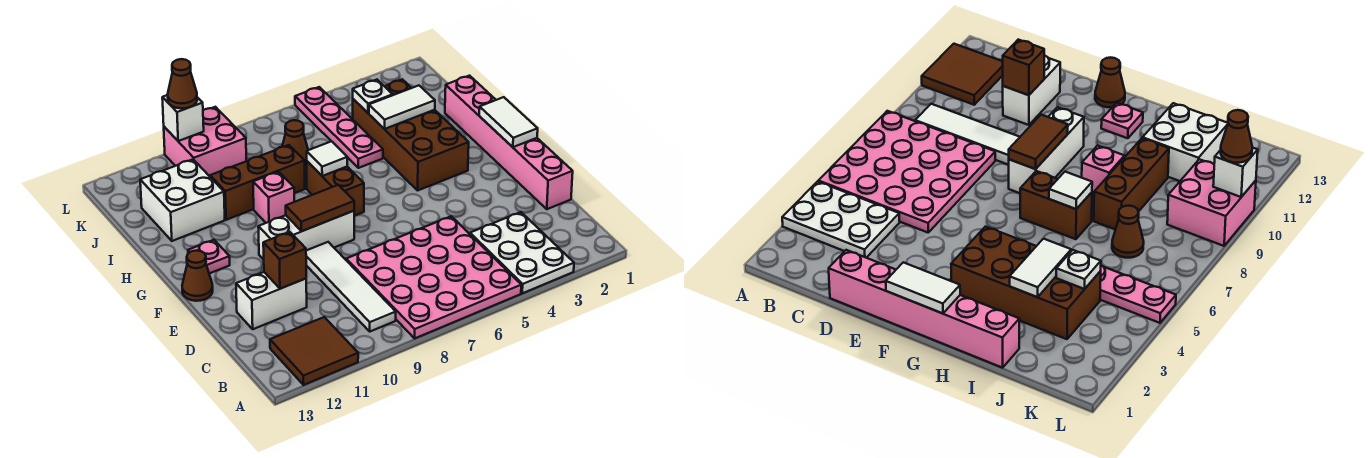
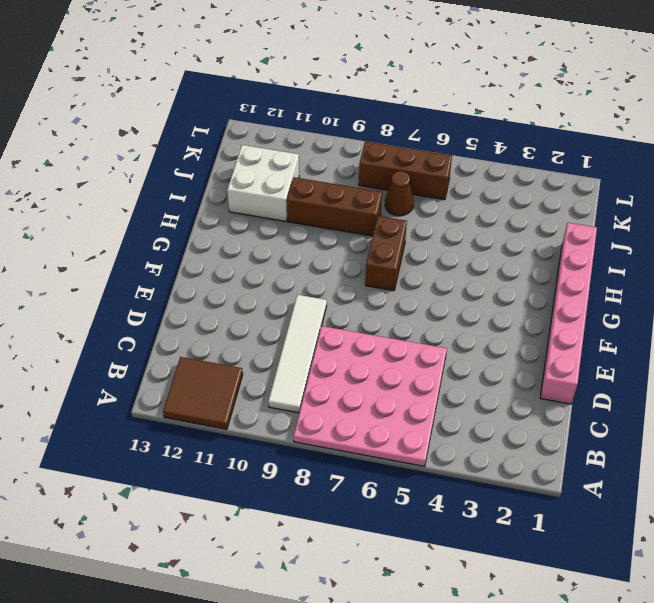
brown brick K6:K8 level 1 -> none
none -> white plate A3:C4 level 1
none -> white brick D11:D12 level 1
none -> white brick F8:F10 level 1

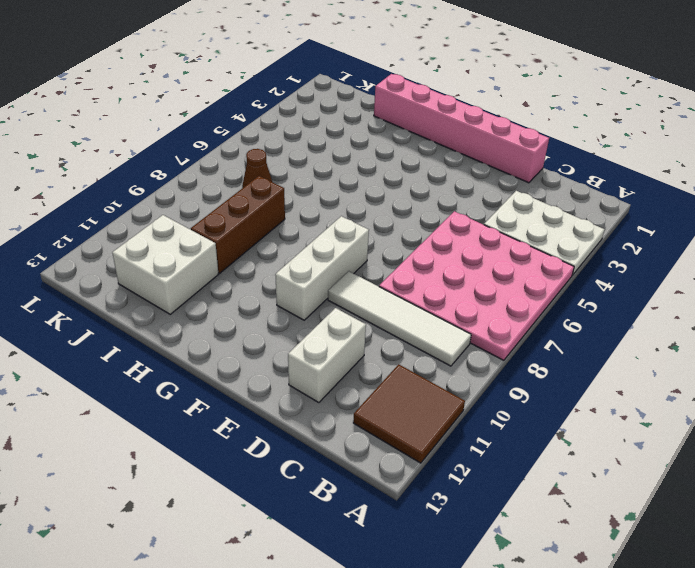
none -> brown cone F13 level 1
none -> brown brick G3:J4 level 1
none -> brown brick G7:H7 level 1

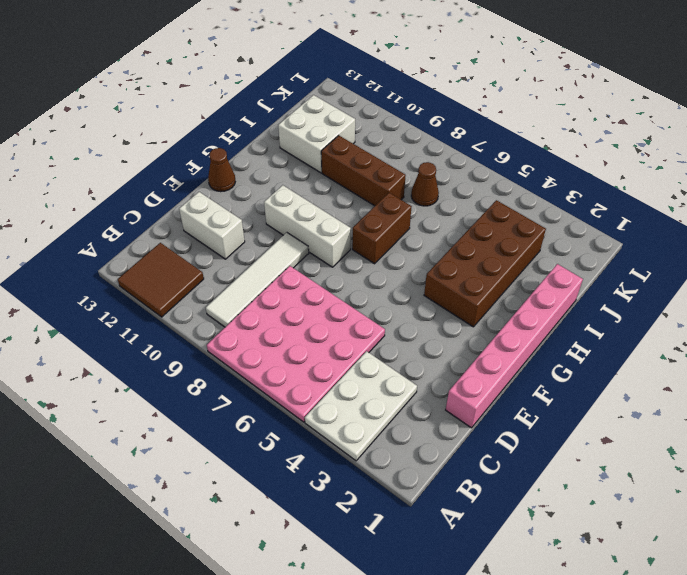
none -> pink plate G12 level 1
none -> pink brick H9 level 1
none -> pink plate I5:L5 level 1

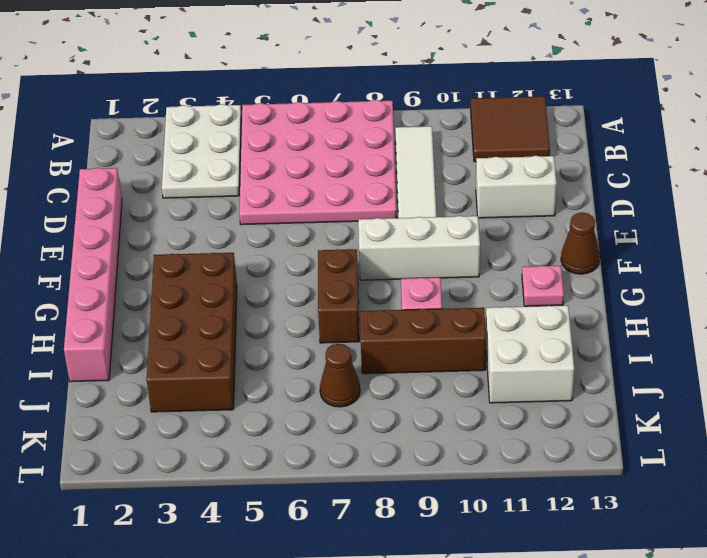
none -> pink plate I5:L5 level 1
none -> pink brick K9:L10 level 1
none -> brown brick D11 level 2

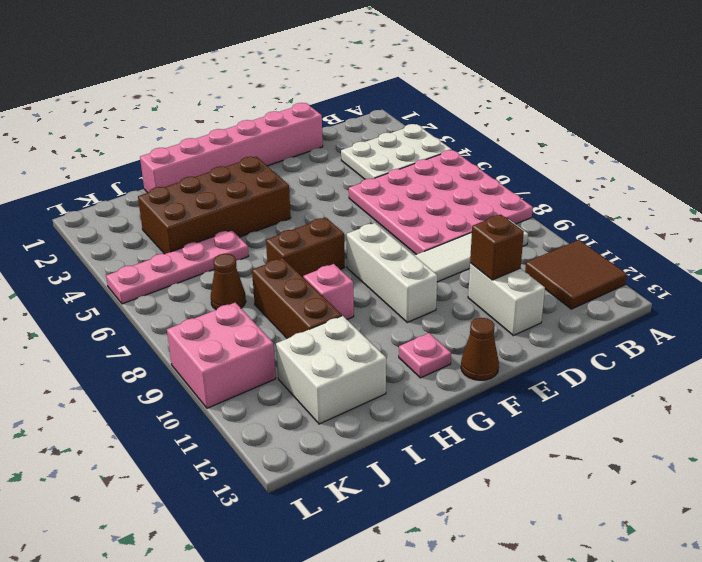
none -> white tile F1:G1 level 2
none -> brown tile F8:F9 level 2
none -> white tile H7 level 2

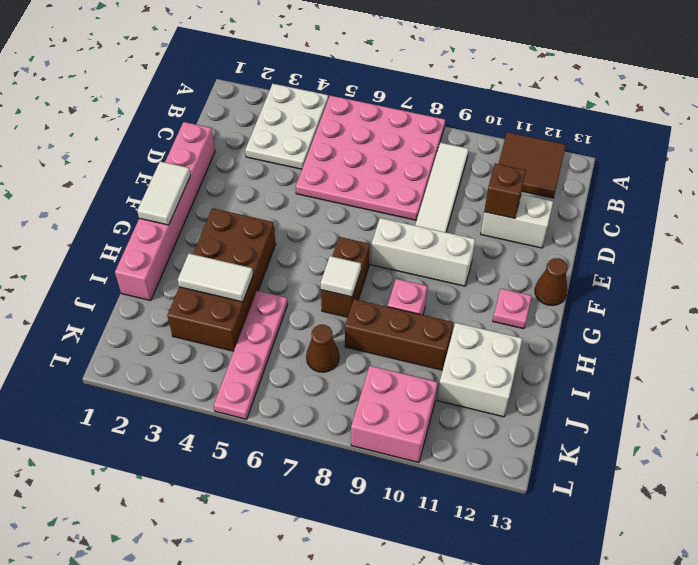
none -> brown tile F8:F9 level 2
none -> white plate J4 level 2
none -> white brick L10 level 2

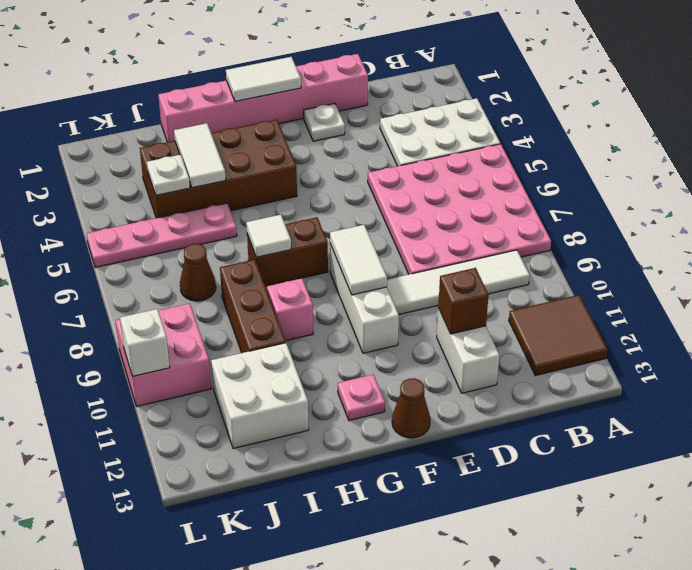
white plate E2 level 1 -> none
white tile F8:F9 level 2 -> brown tile F8:F9 level 2
none -> brown cone L10 level 3

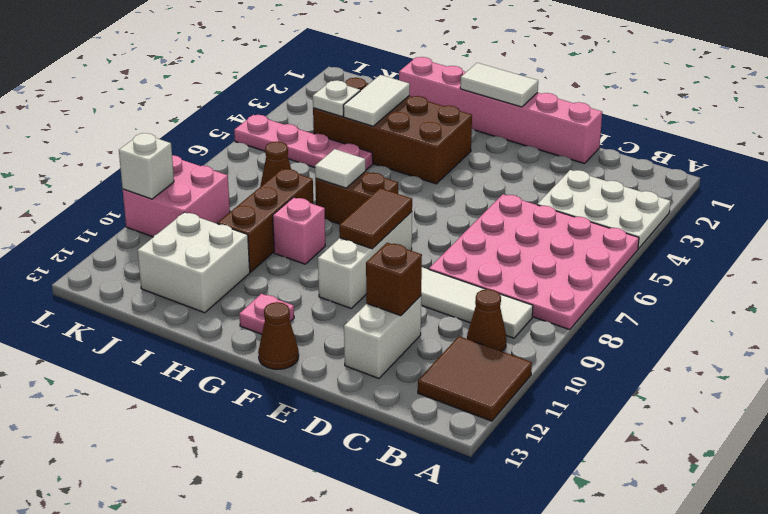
brown cone B10 level 1 -> brown cone L10 level 3

